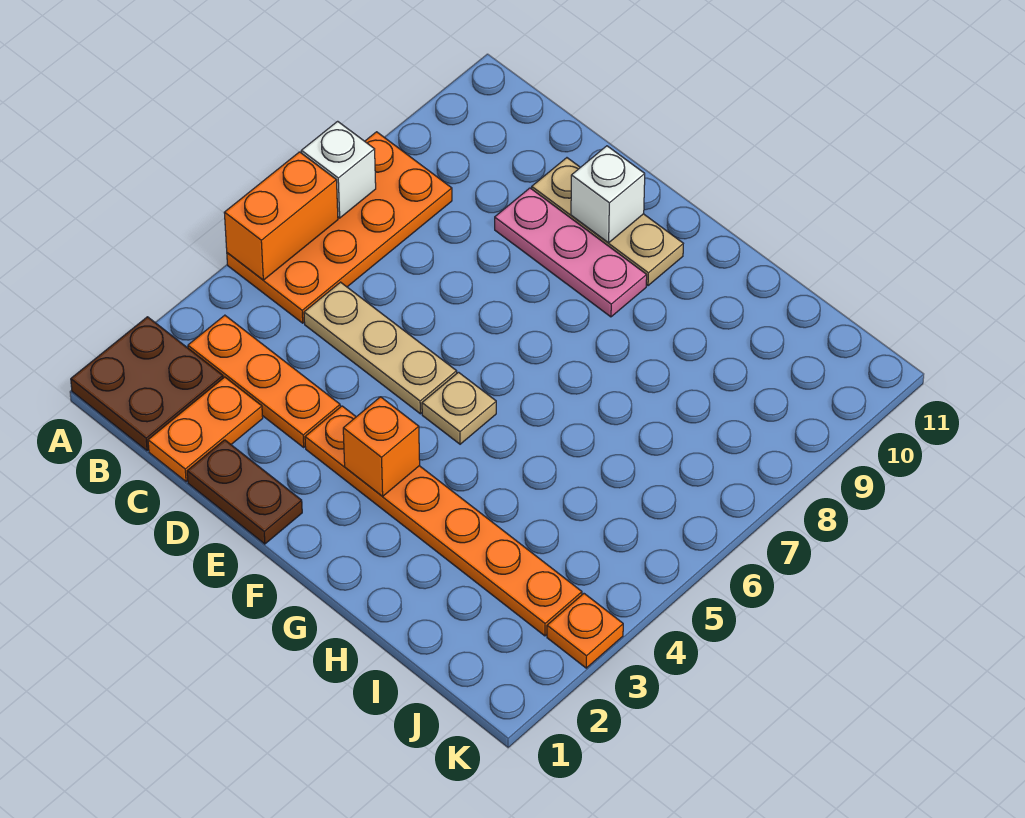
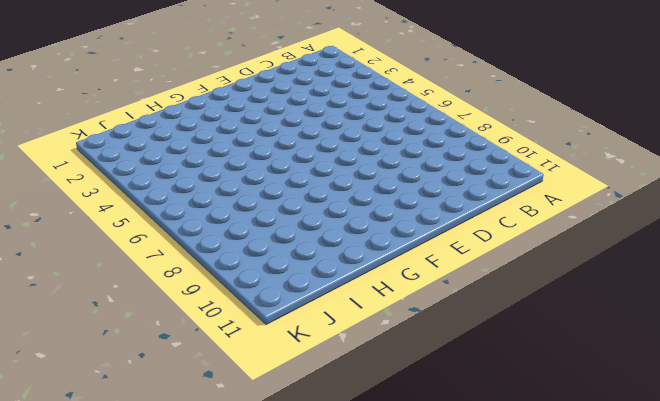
none -> brown plate A1:B2 level 1
none -> orange plate A5:B8 level 1
none -> orange plate B3:D3 level 1

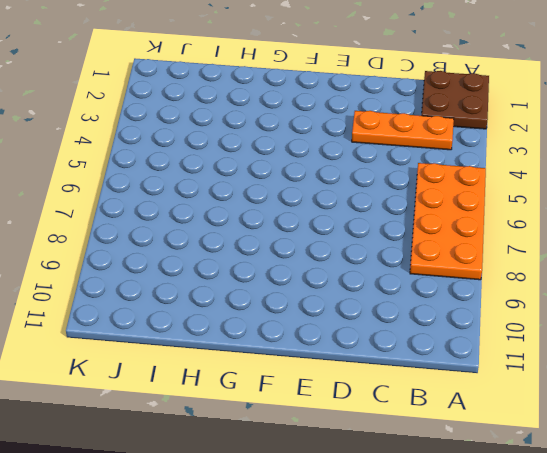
none -> orange plate C1:C2 level 1
none -> tan plate C5:E5 level 1
none -> brown plate D1:E1 level 1

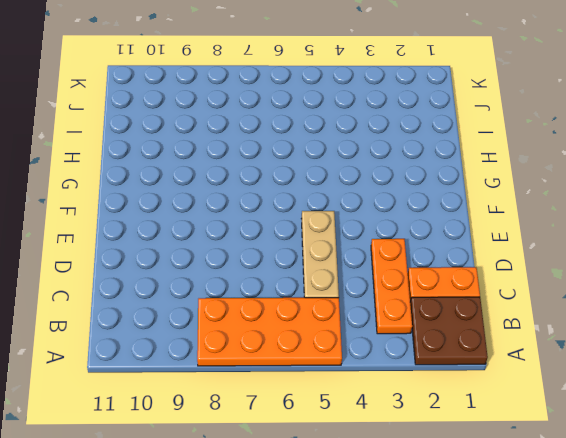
none -> brown plate D1:E1 level 1
none -> pink plate D9:F9 level 1
none -> tan plate D10:F10 level 1

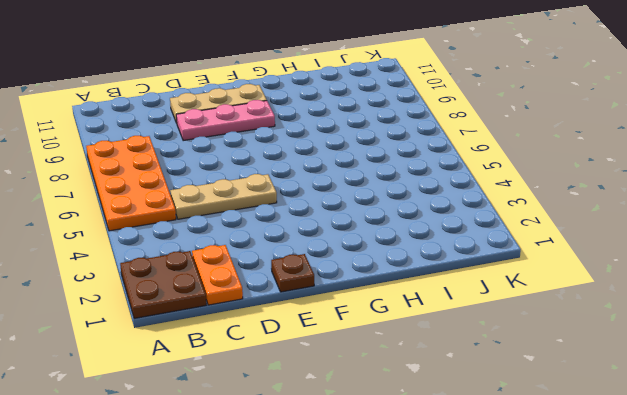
brown plate E1 level 1 -> brown plate D1:E1 level 1
none -> orange plate B3:D3 level 1
none -> orange plate E3:J3 level 1
none -> tan plate F5 level 1

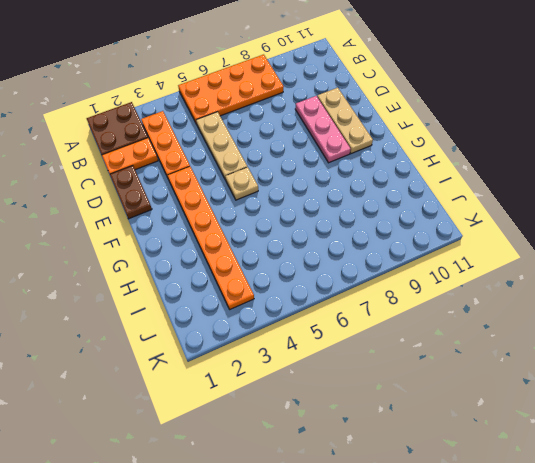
none -> orange plate K3 level 1
none -> orange brick A5:A6 level 2
none -> white brick A7 level 2

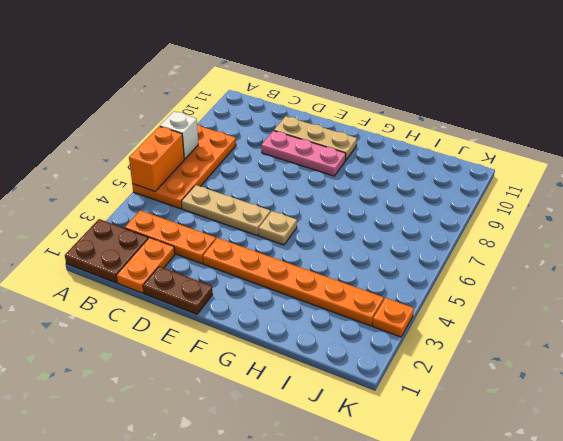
none -> white brick E10 level 2
none -> orange brick F3 level 2

